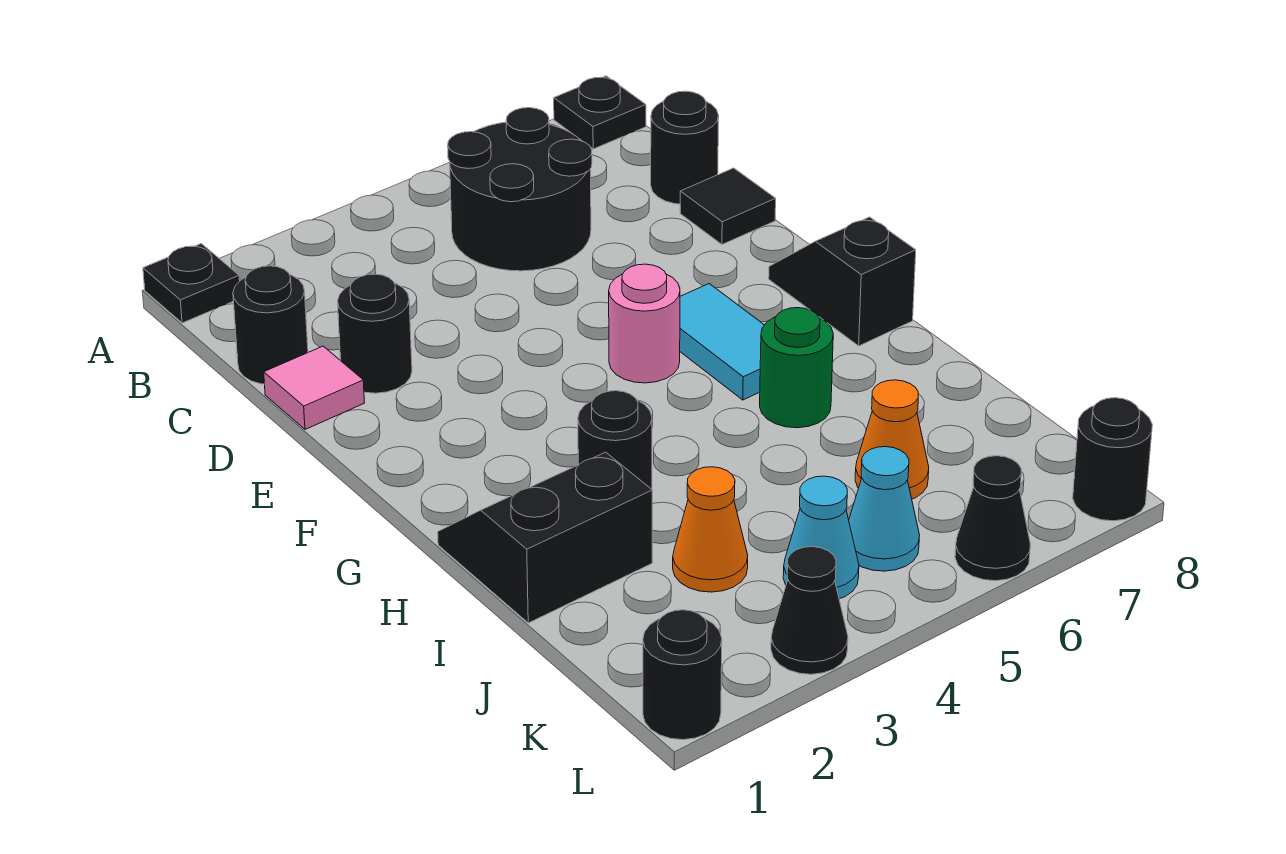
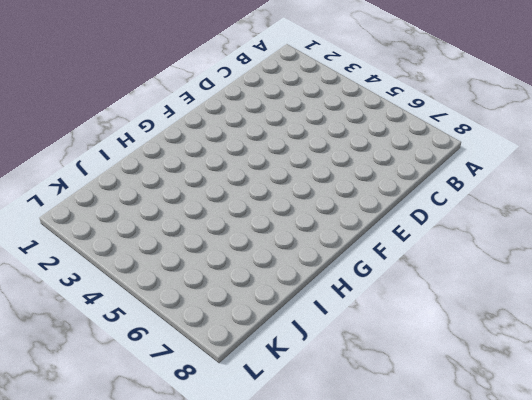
none -> black plate A1 level 1
none -> black plate A8 level 1
none -> black round brick B5:C6 level 1

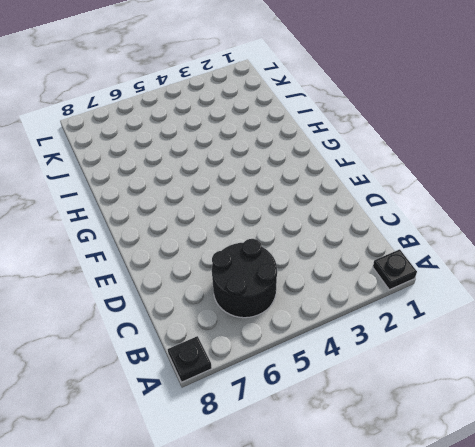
none -> black round brick C1 level 1
none -> black round brick C8 level 1
none -> pink tile D1 level 1

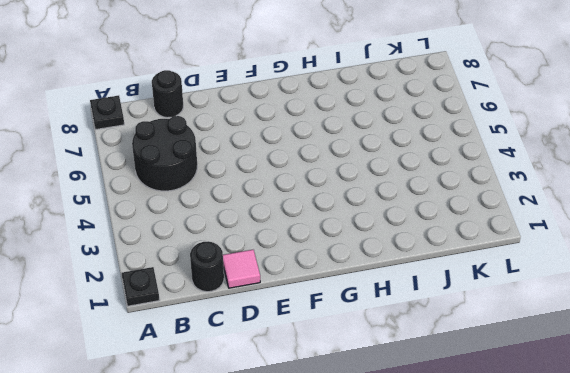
none -> black round brick D2 level 1
none -> black tile D8 level 1
none -> pink round brick F5 level 1

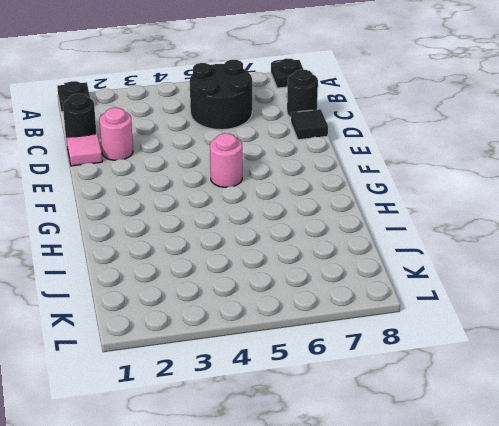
pink round brick D2 level 1 -> black round brick D2 level 1
none -> cyan tile F6:G6 level 1
none -> black slope F8:G8 level 1 top G
none -> black slope H1:I2 level 1 top I

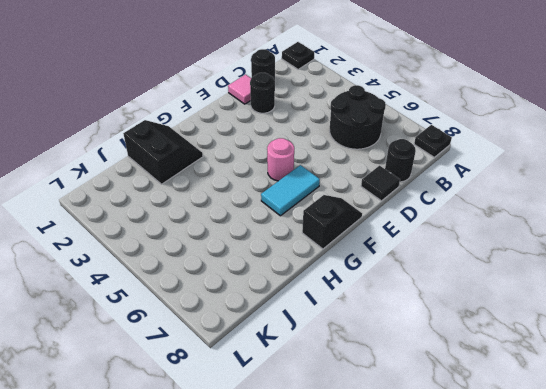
none -> black round brick H3 level 1
none -> green round brick H6 level 1
none -> orange cone J3 level 1

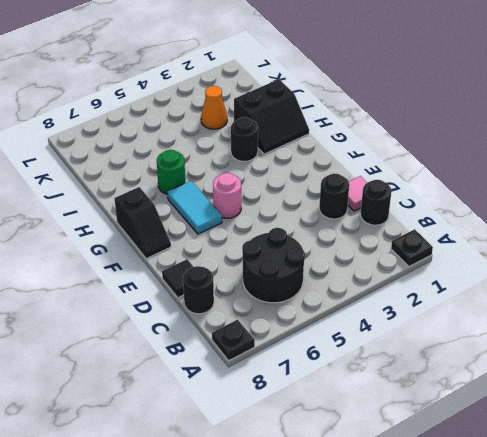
none -> orange cone J6 level 1
none -> cyan cone K4 level 1
none -> cyan cone K5 level 1

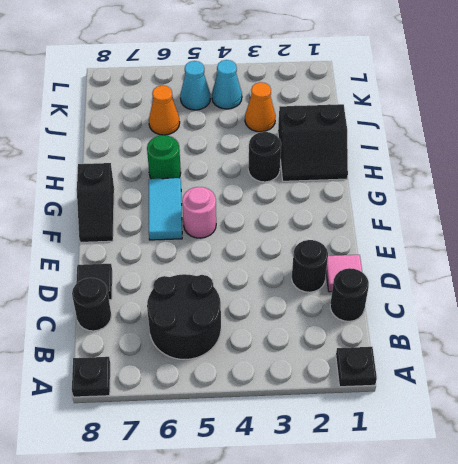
none -> black round brick L1 level 1
none -> black cone L3 level 1
none -> black cone L6 level 1

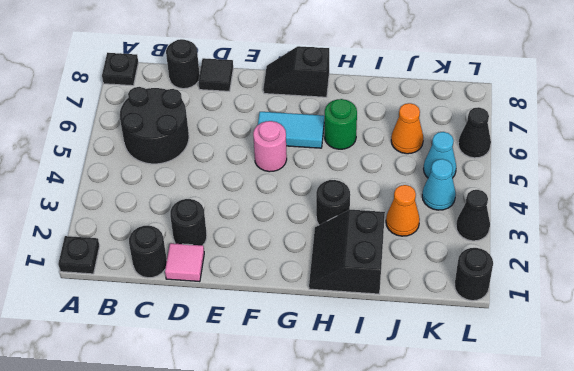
none -> black round brick L8 level 1

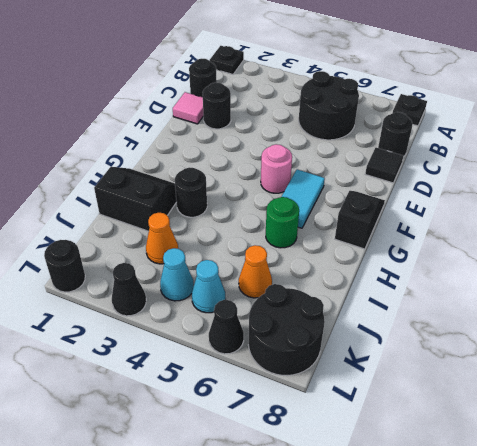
black round brick K7:L8 level 1 -> black round brick L8 level 1

